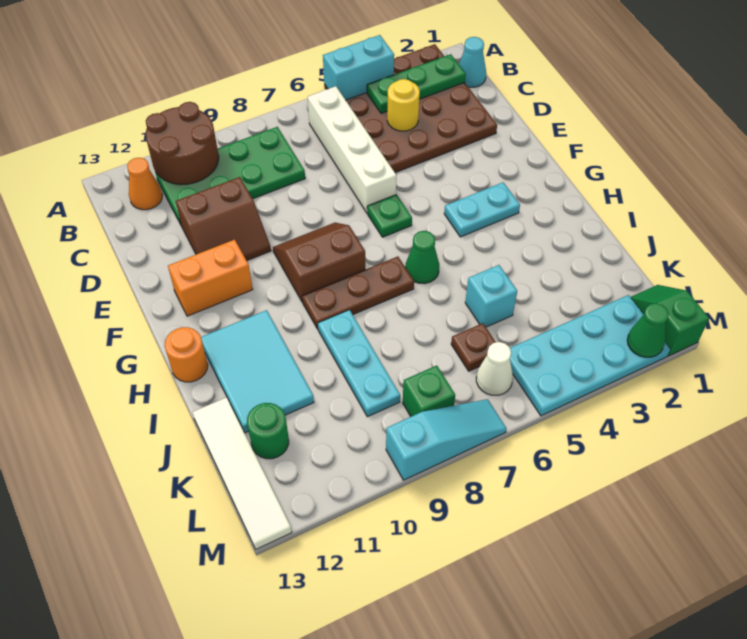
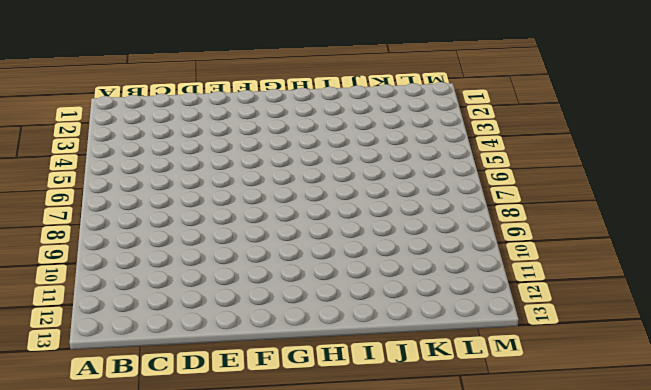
none -> brown plate A2:D5 level 1
none -> cyan cone B1 level 1
none -> white brick B6:E6 level 1

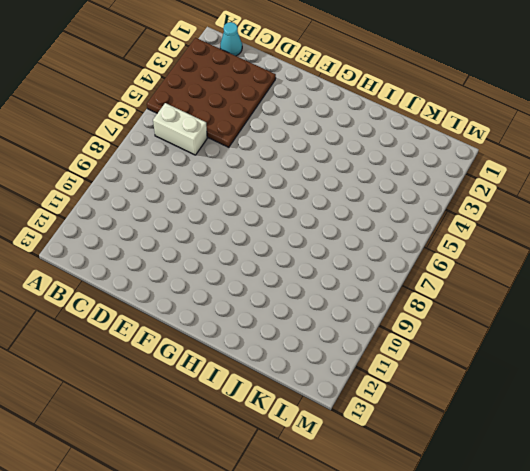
white brick B6:C6 level 1 -> white brick B6:E6 level 1
none -> green plate B8:C11 level 1
none -> orange cone B12 level 1
none -> brown slope D10:E11 level 1 top D

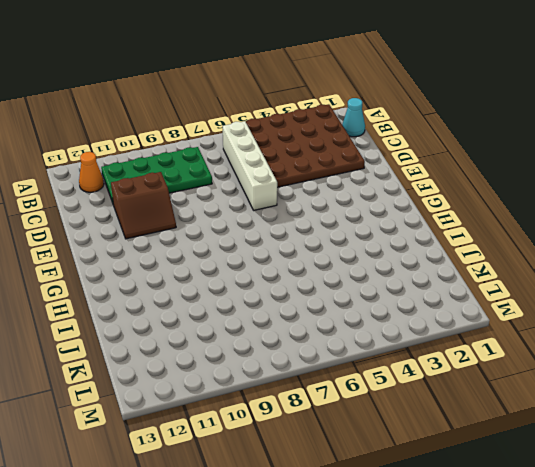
none -> green plate F6 level 1
none -> brown slope F8:G9 level 1 top G
none -> orange brick F11:F12 level 1

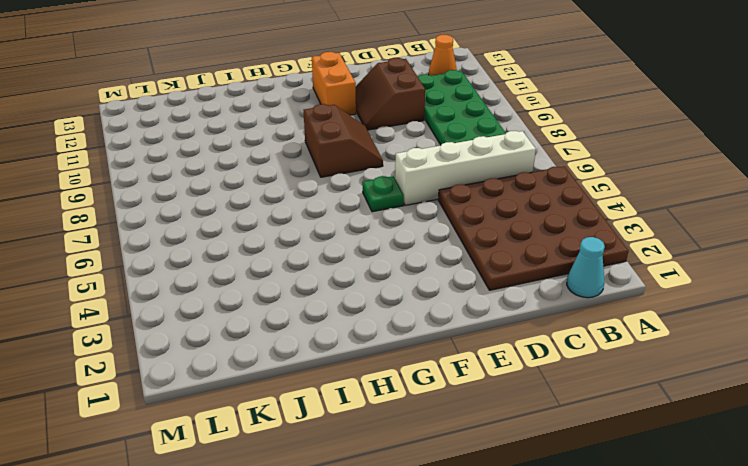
none -> cyan plate G3:G4 level 1
none -> green cone H6 level 1
none -> brown plate H7:H9 level 1

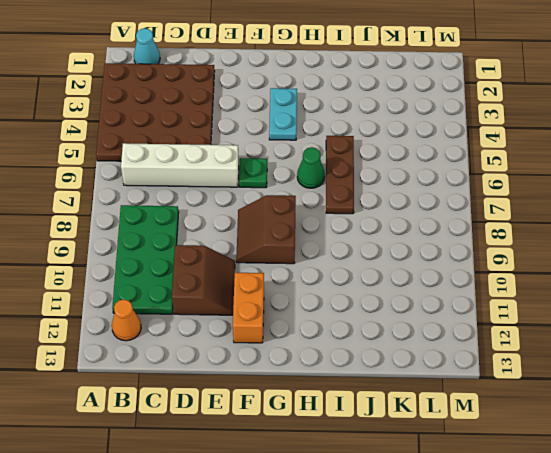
brown plate I5:I7 level 1 -> brown plate H7:H9 level 1
none -> cyan tile H11:J12 level 1
none -> orange round brick H13 level 1
none -> cyan plate I9:K9 level 1

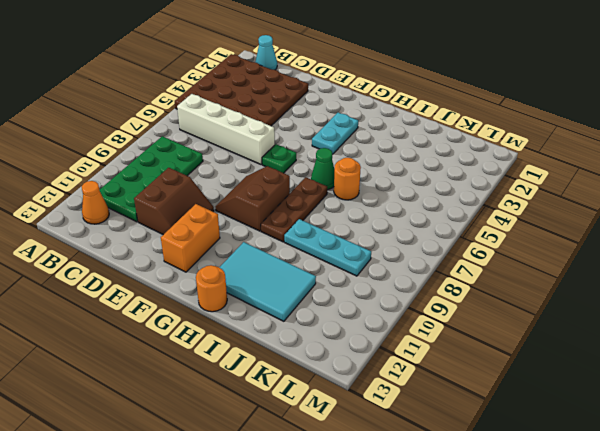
orange round brick I6 level 1 -> none
none -> cyan brick J5 level 1
none -> white tile J13:M13 level 1
none -> brown plate K6 level 1

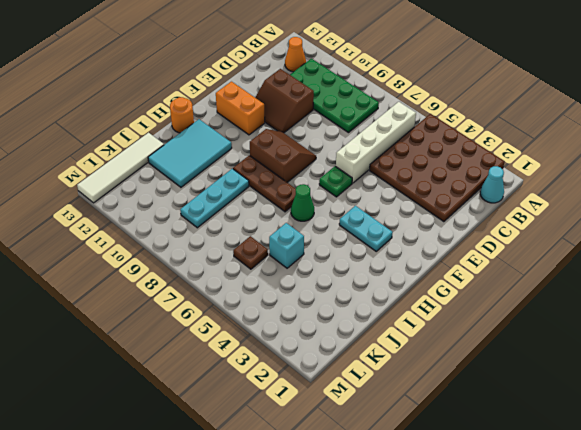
none -> green round brick K12 level 1
none -> green slope L1:M1 level 1 top M
none -> cyan plate L2:M5 level 1

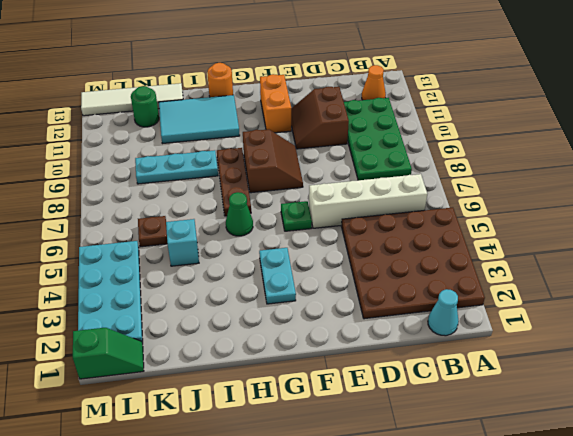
none -> white cone L6 level 1
none -> green brick L8 level 1
none -> cyan slope M7:M9 level 1 top 9

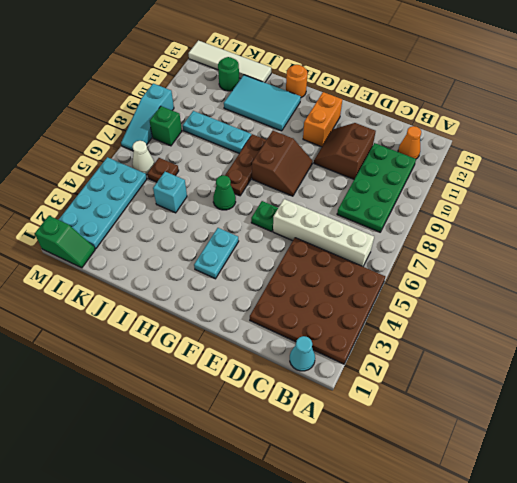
none -> cyan brick A4:A5 level 2
none -> brown round brick A10:B11 level 2
none -> green plate B2:B4 level 2

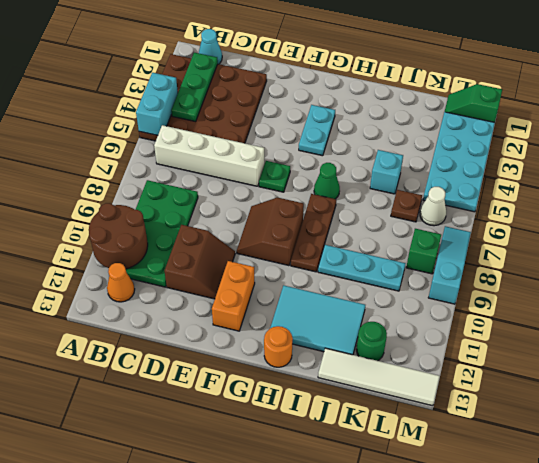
none -> yellow round brick C4 level 2
none -> green cone M2 level 2

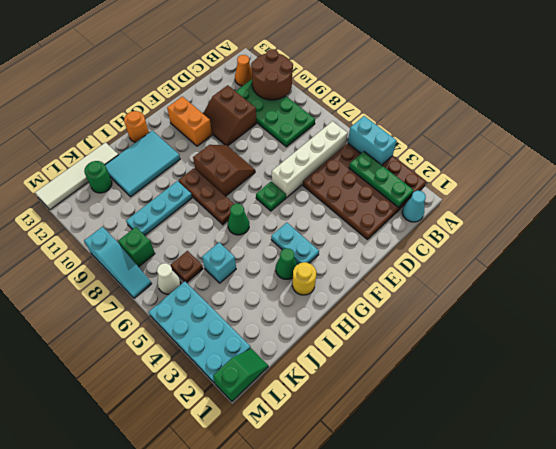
yellow round brick H2 level 1 -> yellow round brick C4 level 2
green cone H3 level 1 -> green cone M2 level 2

